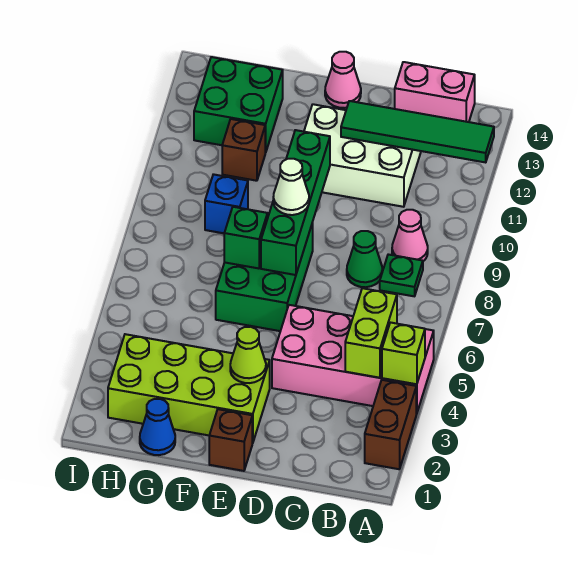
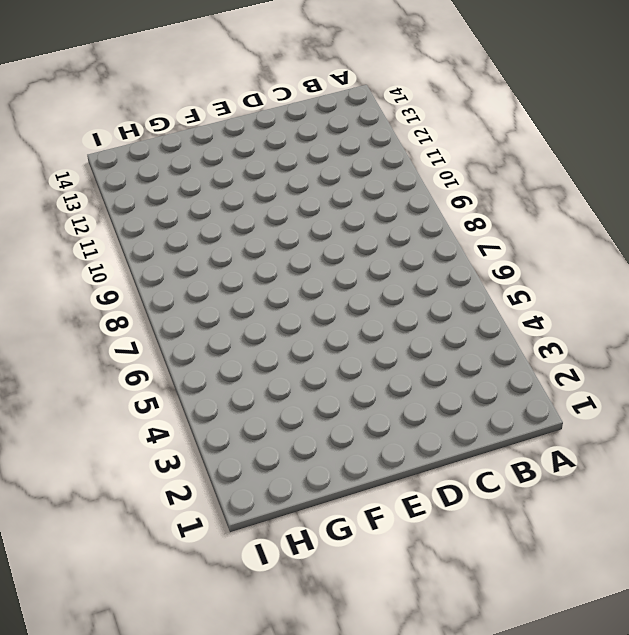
none -> brown brick A2:A3 level 1
none -> pink brick A4:D5 level 1
none -> green plate B8 level 1

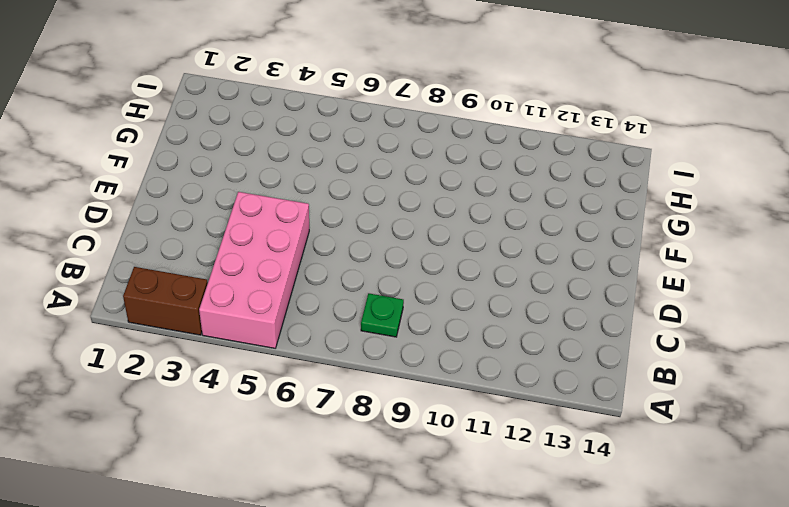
none -> pink cone B9 level 1
none -> pink brick B14:C14 level 1
none -> green cone C8 level 1

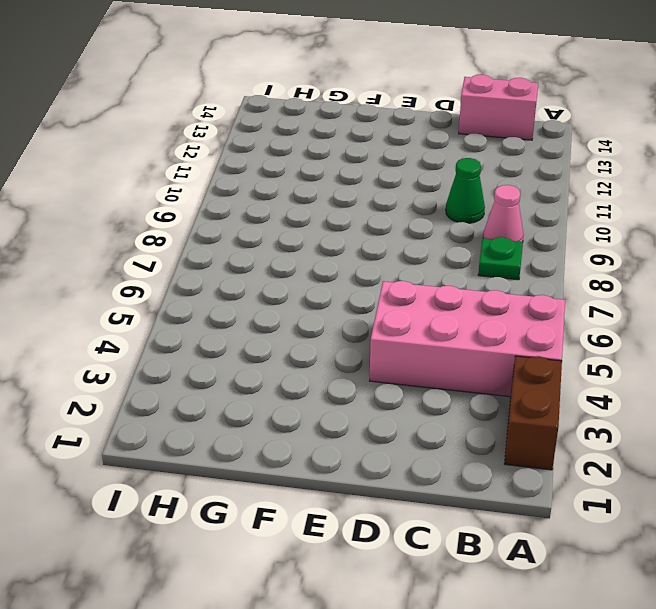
green cone C10 level 1 -> green cone C8 level 1
none -> white brick C11:E12 level 1
none -> brown brick E1 level 1
none -> lime brick E2:H3 level 1

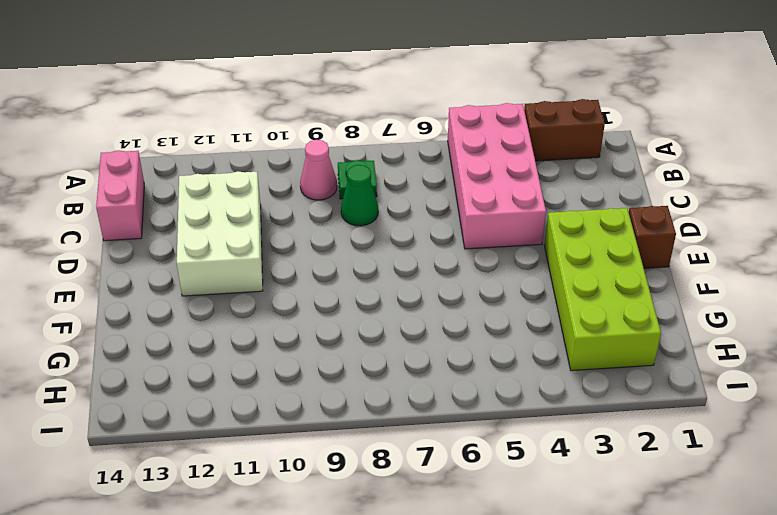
none -> green brick E6:F8 level 1
none -> pink cone E14 level 1
none -> blue cone G1 level 1

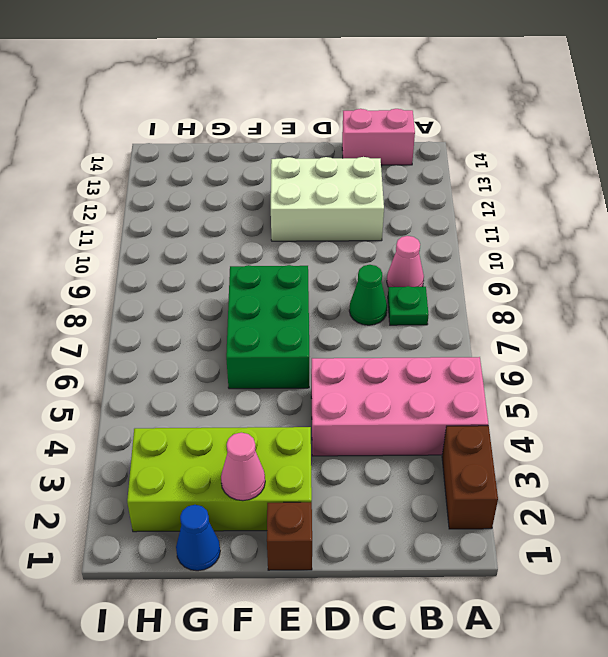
pink cone F2 level 2 -> pink cone E14 level 1
none -> blue brick G9 level 1
none -> brown brick G11 level 1
none -> green brick G12:H13 level 1

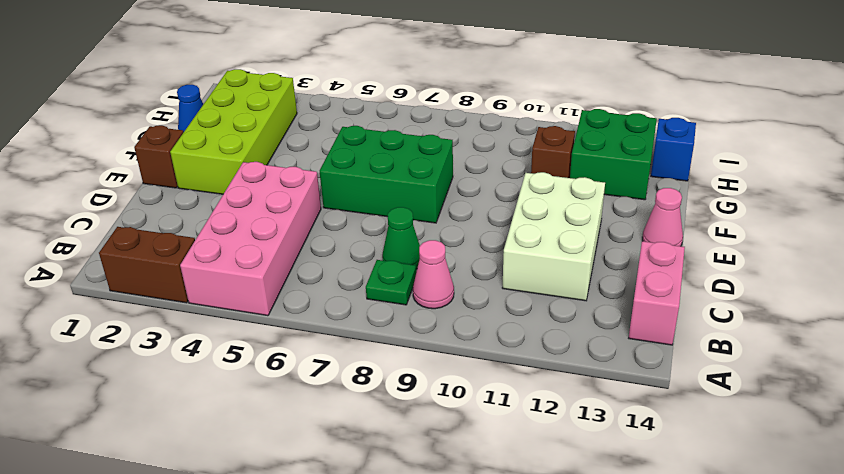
blue brick H14 level 1 -> blue brick G9 level 1
none -> lime brick A4 level 2
none -> green tile A12:D12 level 2
none -> lime brick B4:B5 level 2

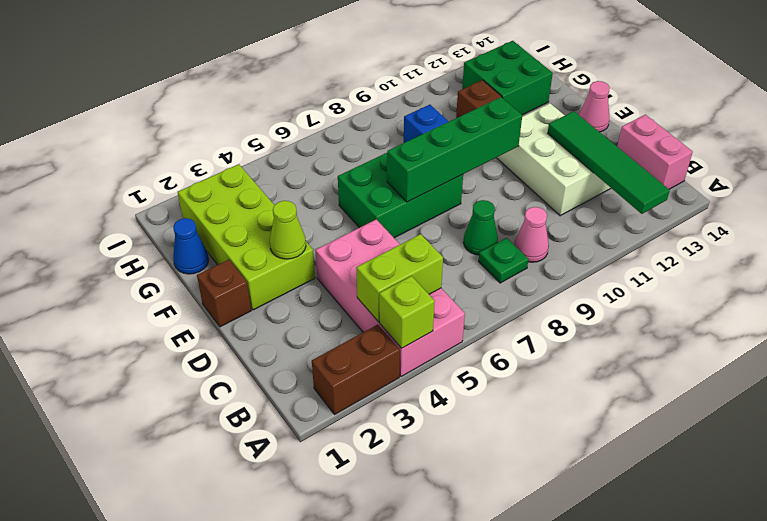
none -> green brick F7 level 2
none -> white cone E8 level 3

